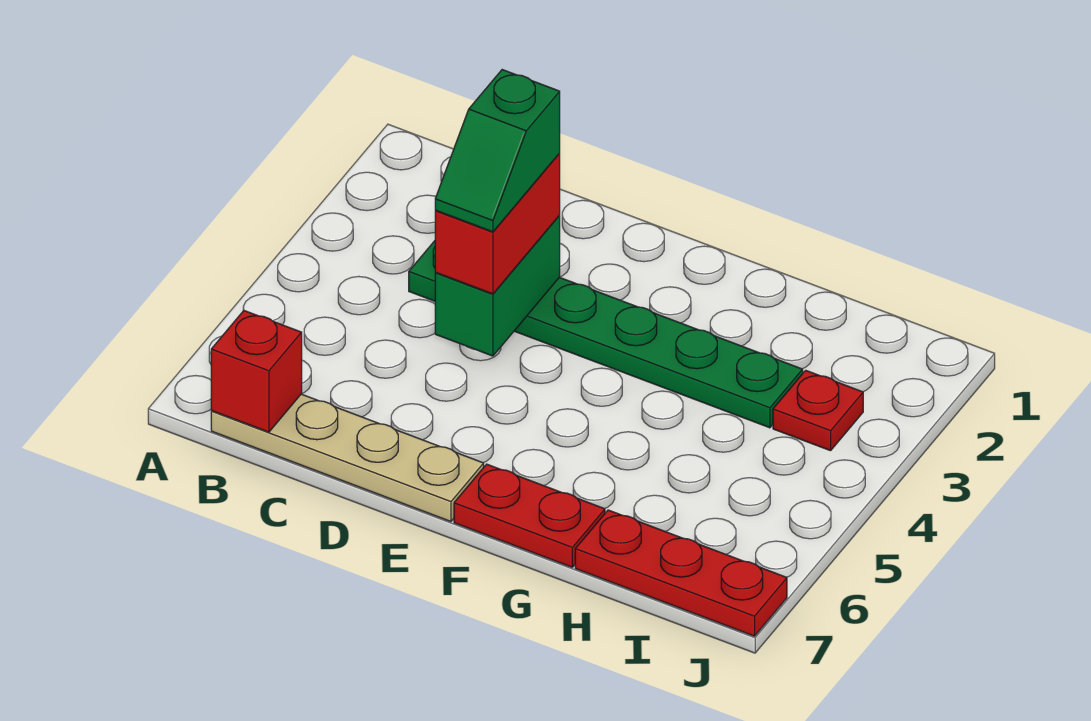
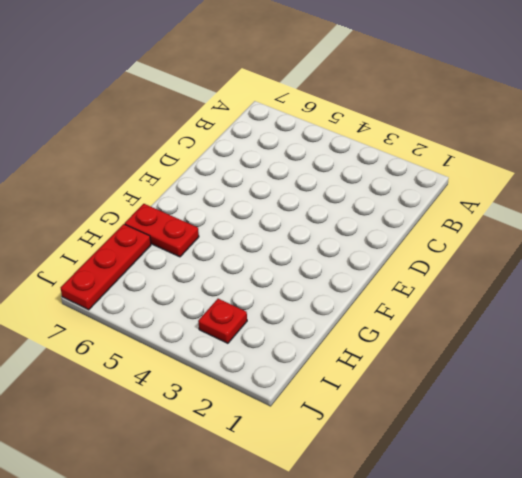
red plate G6:G7 level 1 -> red plate F7:G7 level 1
none -> tan plate B7:E7 level 1
none -> green plate C3:H3 level 1

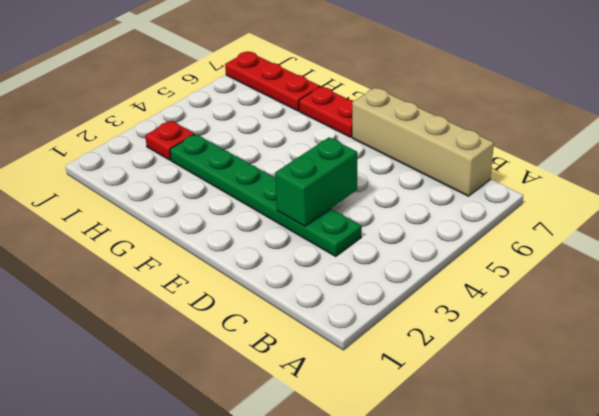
tan brick B7:E7 level 1 -> tan plate B7:E7 level 1
none -> red brick B7 level 2
none -> red brick D3:D4 level 3

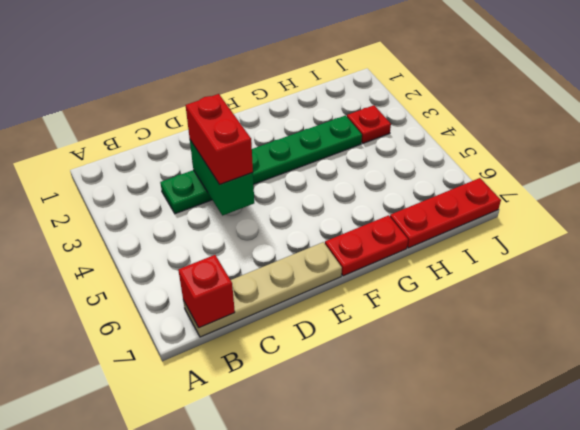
none -> green slope D3:D4 level 4 top 3

